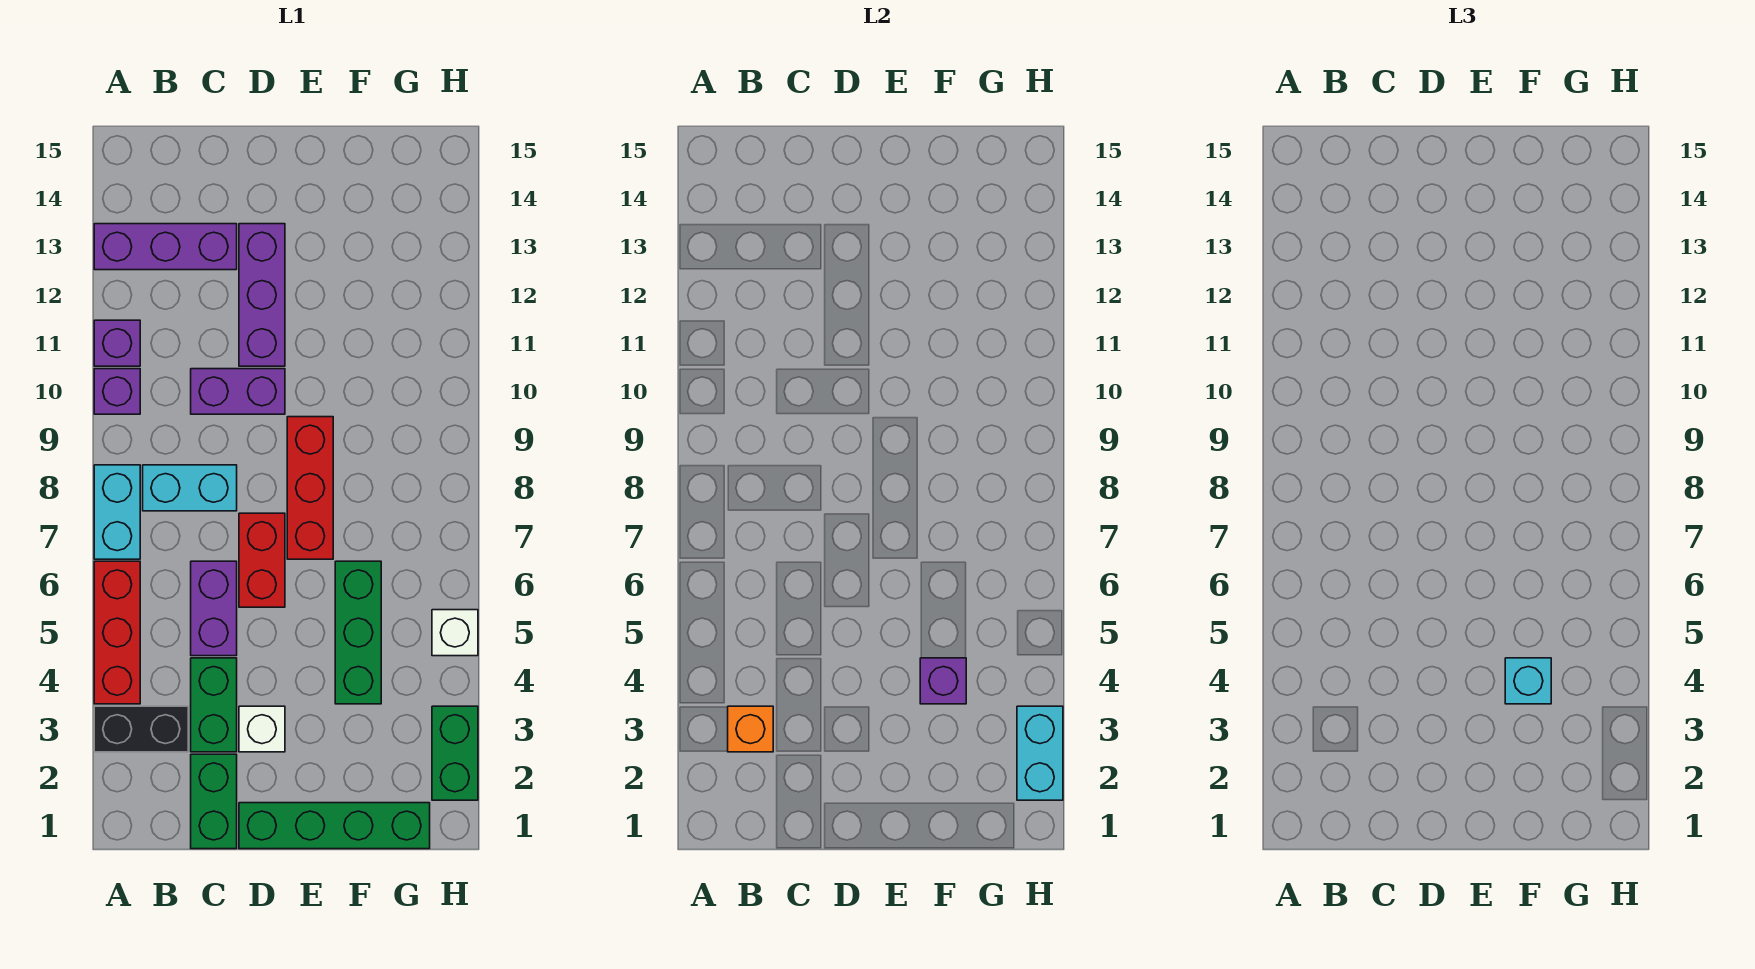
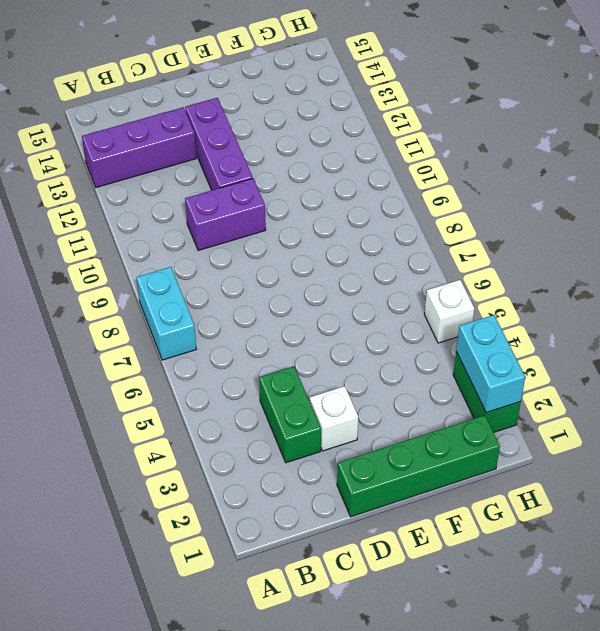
none -> black brick A3:B3 level 1
none -> red brick A4:A6 level 1
none -> purple brick A10 level 1

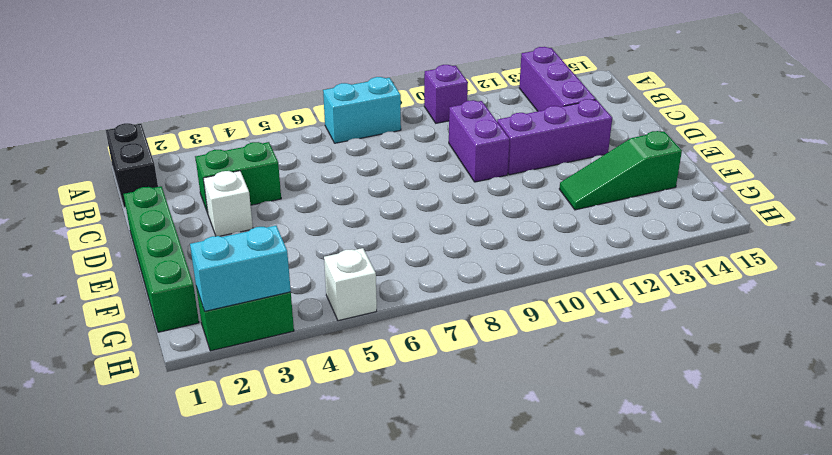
black brick A1:B1 level 1 -> black brick A3:B3 level 1
green slope F12:F14 level 1 top 14 -> none
none -> red brick A4:A6 level 1
none -> purple brick A11 level 1
none -> cyan brick B8:C8 level 1

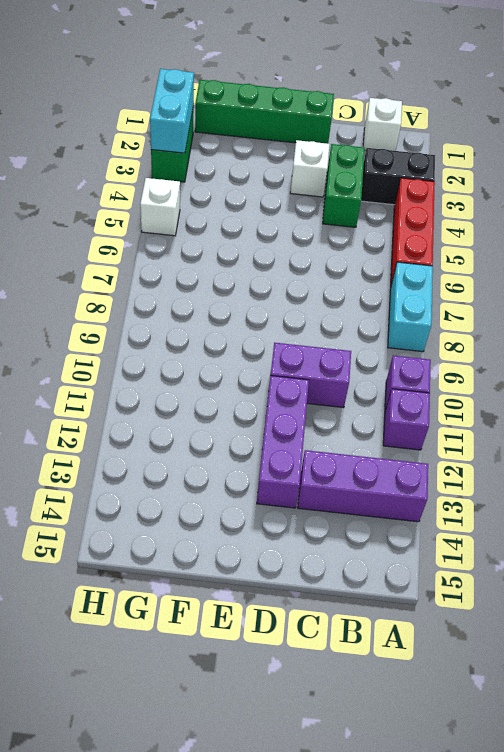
white brick B1 level 1 -> none
none -> cyan brick B8:C8 level 1
none -> green brick C1:C2 level 1
none -> purple brick C5:C6 level 1

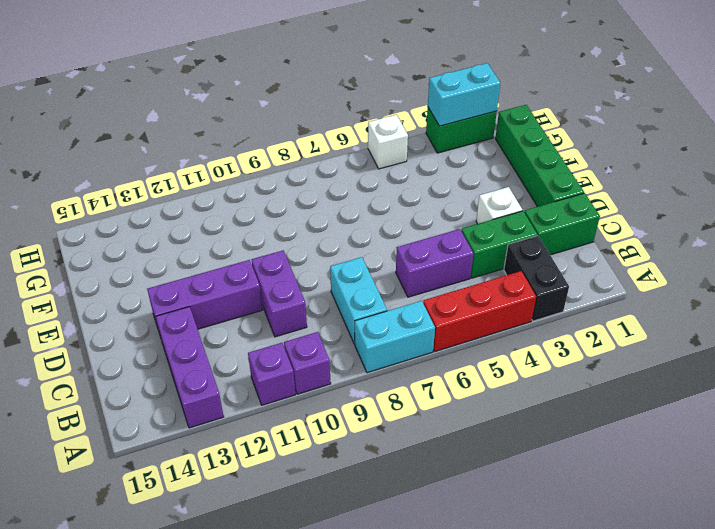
none -> red brick D6:D7 level 1
none -> red brick E7:E9 level 1
none -> green brick F4:F6 level 1

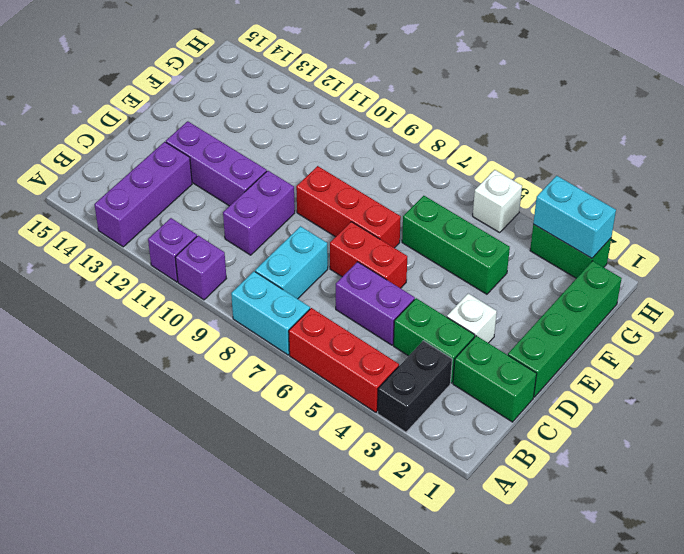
none -> orange brick B3 level 2
none -> purple brick F4 level 2
none -> cyan brick F4 level 3

